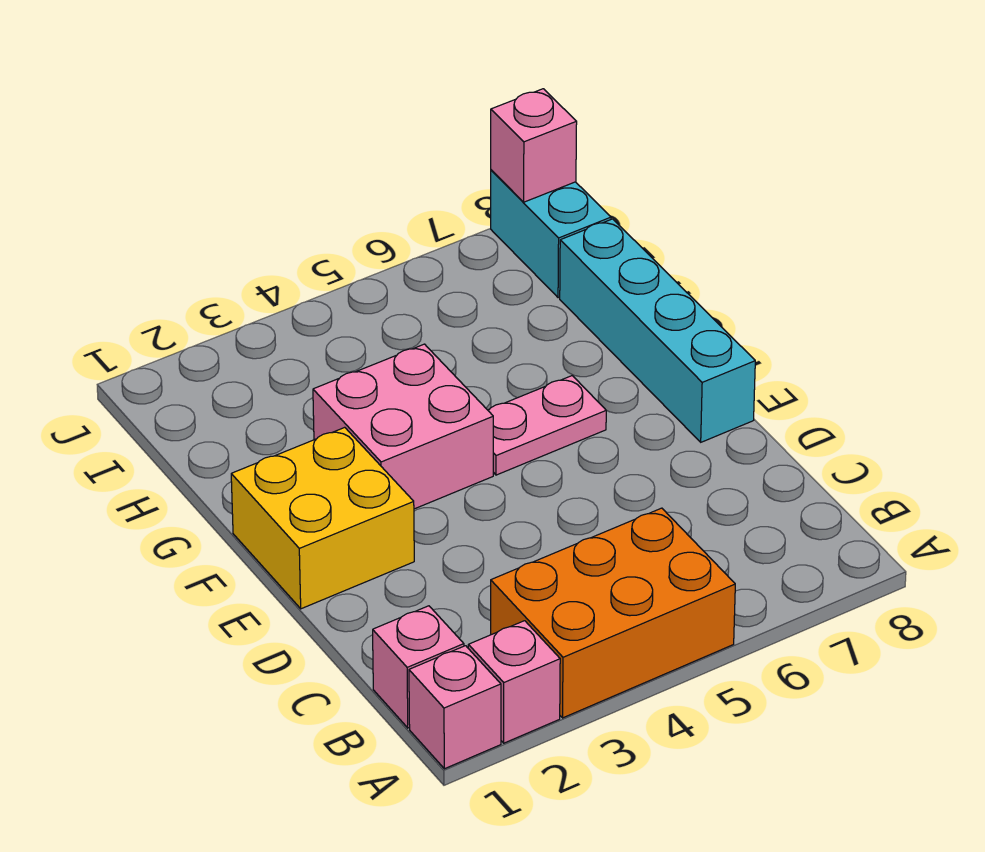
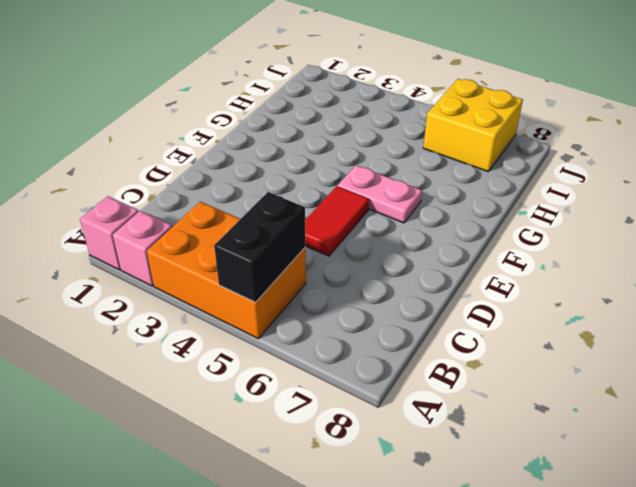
black brick A5:B5 level 2 -> none
red tile D5:E5 level 1 -> none
yellow brick I6:J7 level 1 -> yellow brick E1:F2 level 1
none -> pink brick B1 level 1
none -> cyan brick E8:H8 level 1

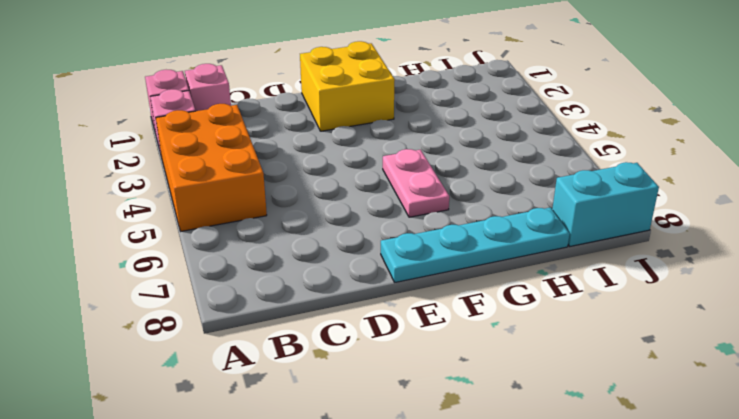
cyan plate E8:H8 level 1 -> cyan brick E8:H8 level 1
none -> pink brick F3:G4 level 1
none -> pink brick J8 level 2

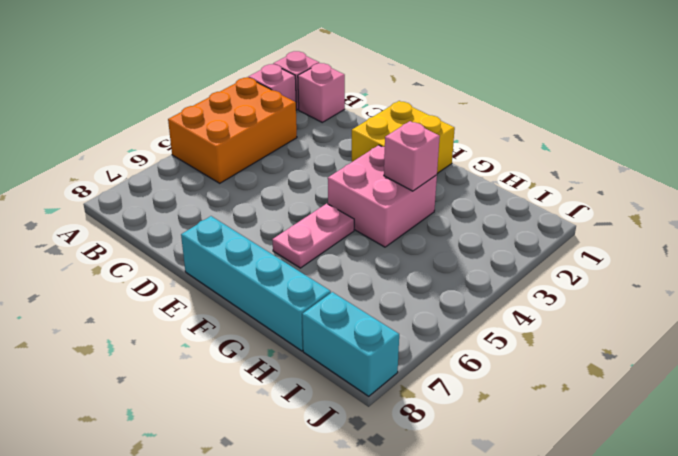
pink brick G3 level 2 -> pink brick J8 level 2

